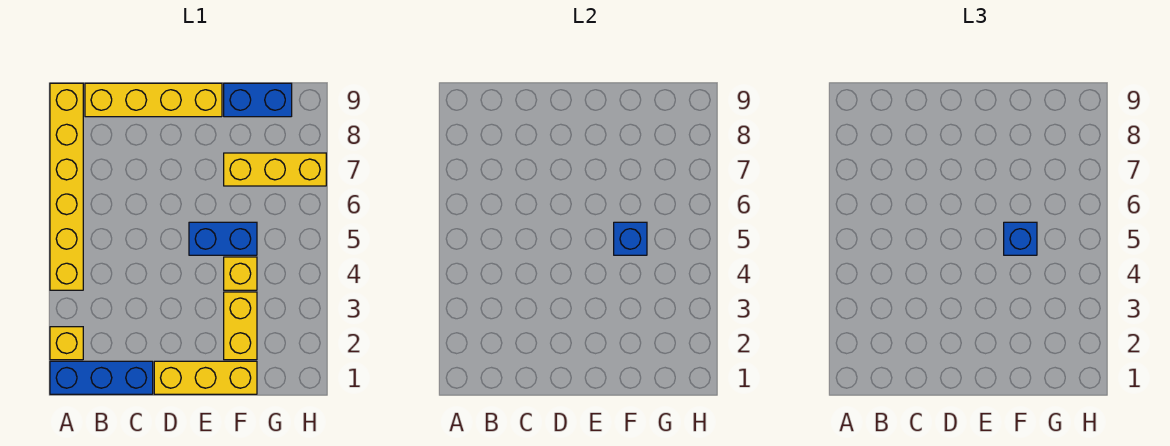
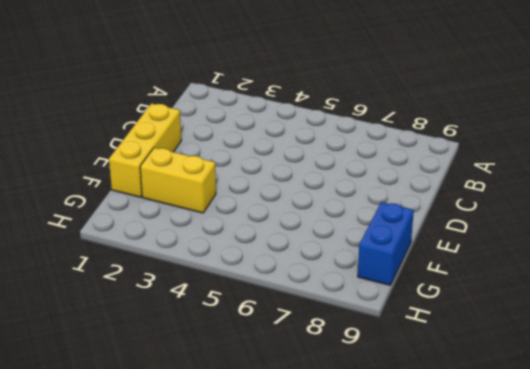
none -> blue brick A1:C1 level 1
none -> yellow brick A2 level 1
none -> yellow brick A4:A9 level 1

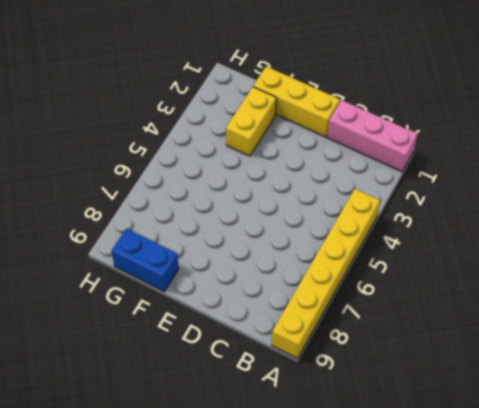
pink brick A1:C1 level 1 -> blue brick A1:C1 level 1
none -> yellow brick A2 level 1
none -> yellow brick B9:E9 level 1
none -> blue brick E5:F5 level 1

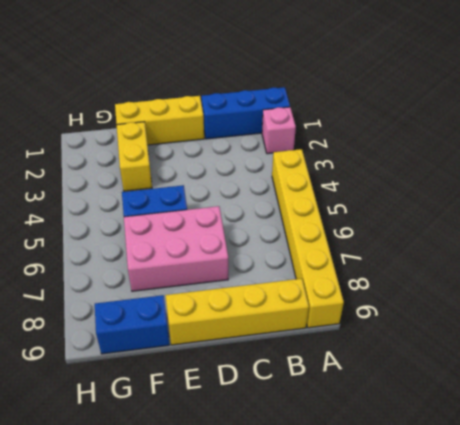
pink brick A2 level 1 -> yellow brick A2 level 1
pink brick D6:F7 level 1 -> yellow brick F7:H7 level 1
none -> yellow brick F4 level 1
none -> blue brick F5 level 2
none -> blue brick F5 level 3

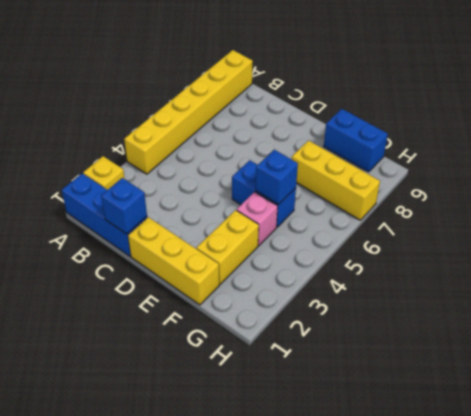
blue brick C1 level 2 -> blue brick F5 level 3
pink brick F4 level 1 -> yellow brick F4 level 1
none -> yellow brick B9:E9 level 1

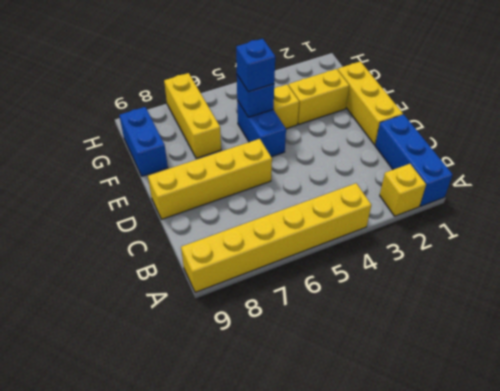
yellow brick D6:D9 level 1 -> yellow brick B9:E9 level 1

